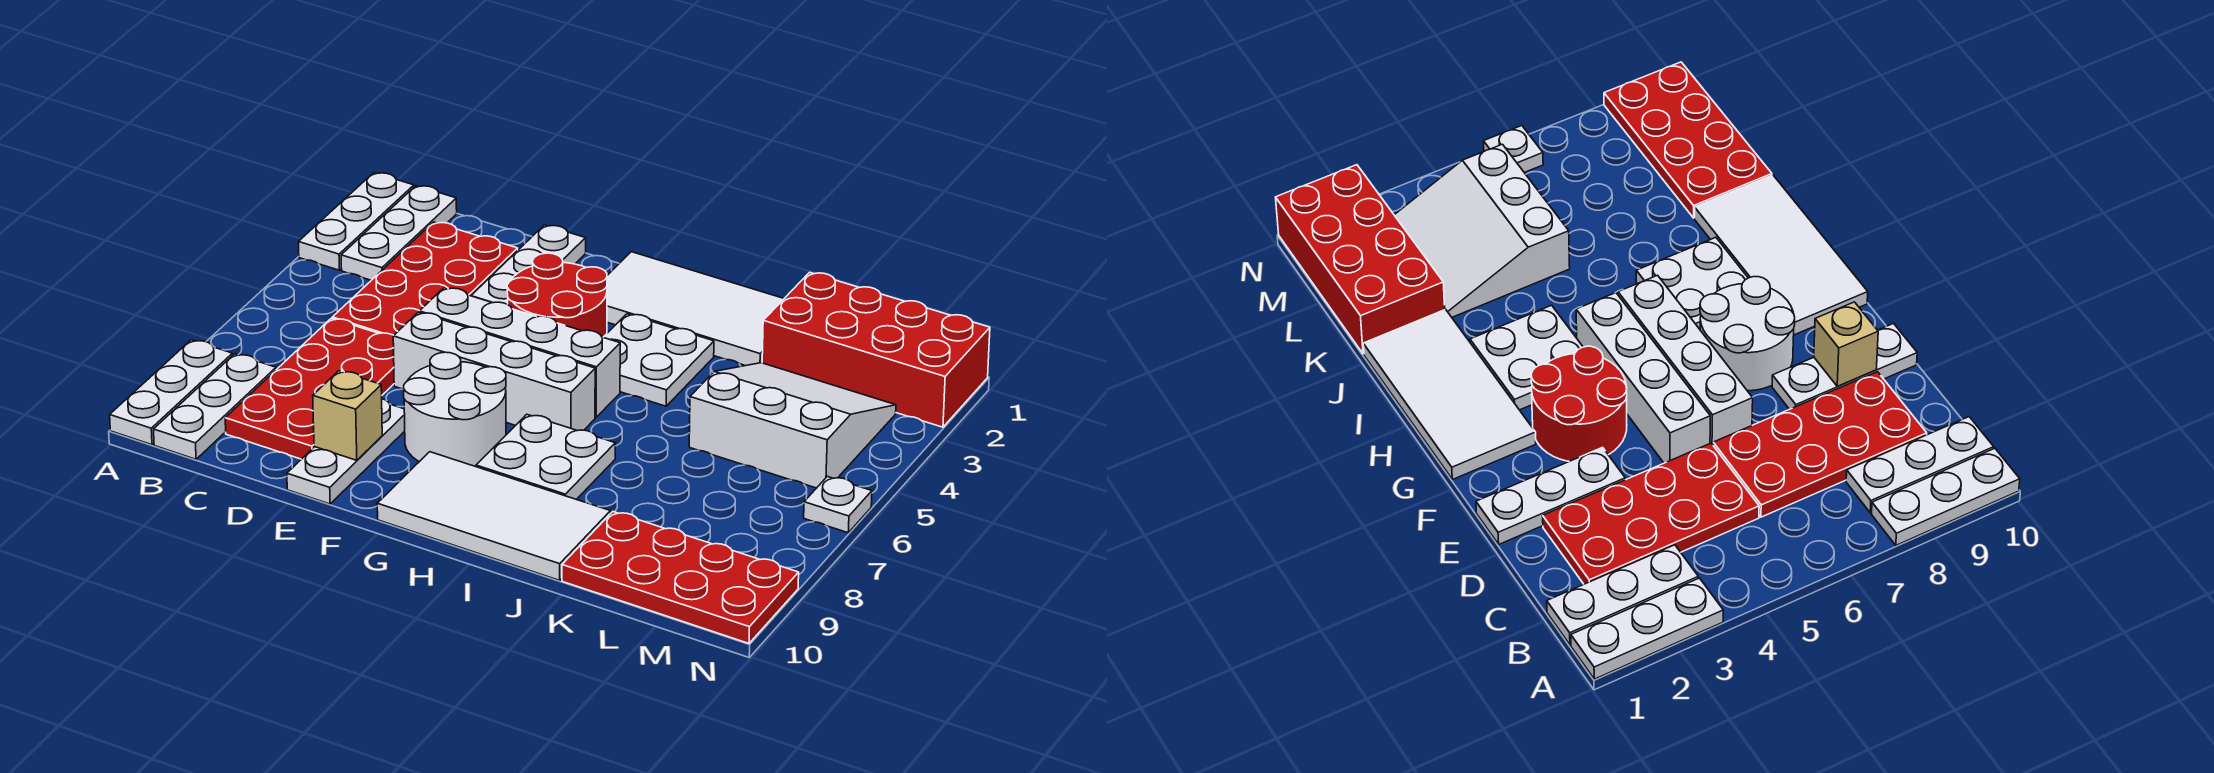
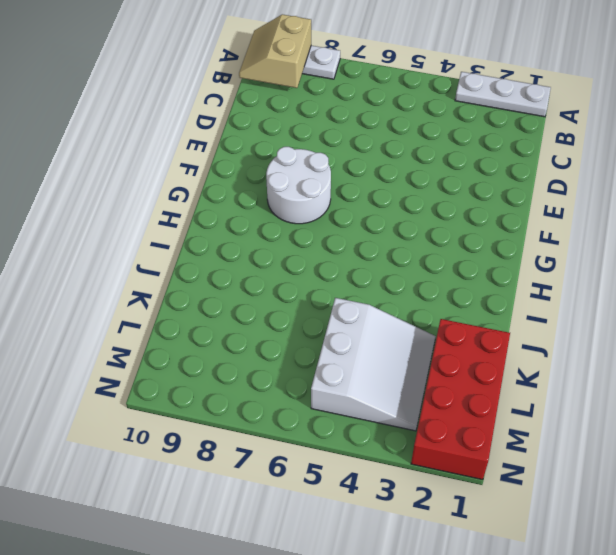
tan slope A9:B10 level 2 top 9 -> none
none -> white plate B1:B3 level 1
none -> white plate B8:B10 level 1
none -> red plate C2:D5 level 1

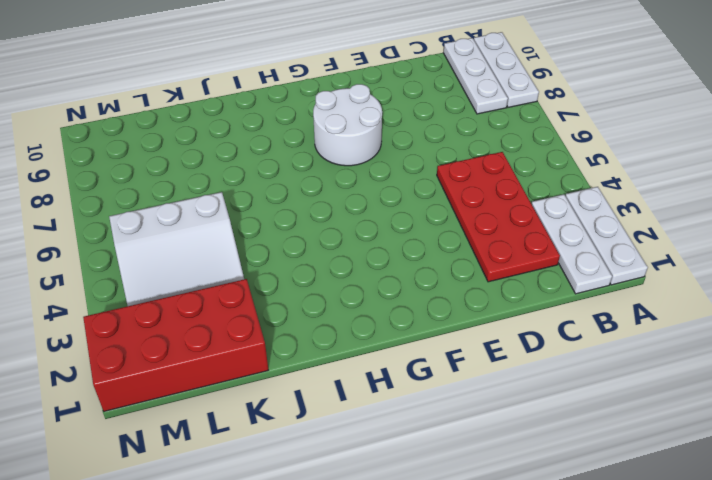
none -> red plate C6:D9 level 1
none -> white plate E1:E3 level 1
none -> white brick E5:H5 level 1

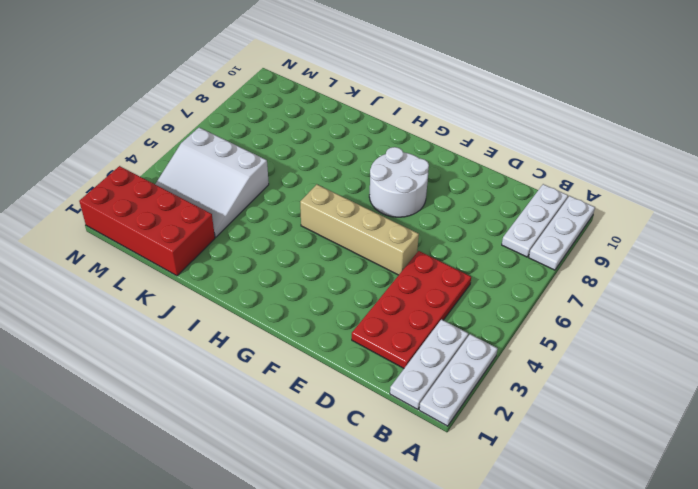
tan brick E5:H5 level 1 -> white brick E5:H5 level 1
none -> red plate C6:D9 level 1
none -> white plate E1:E3 level 1
none -> white brick E6:H6 level 1

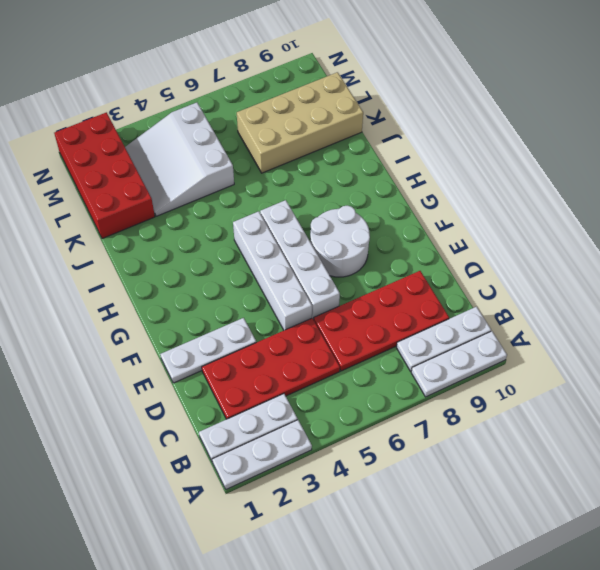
tan brick K7:L10 level 1 -> red plate K9:N10 level 1
none -> white plate E8:E10 level 1
none -> red round brick F3:G4 level 1
none -> white tile G1:J2 level 1

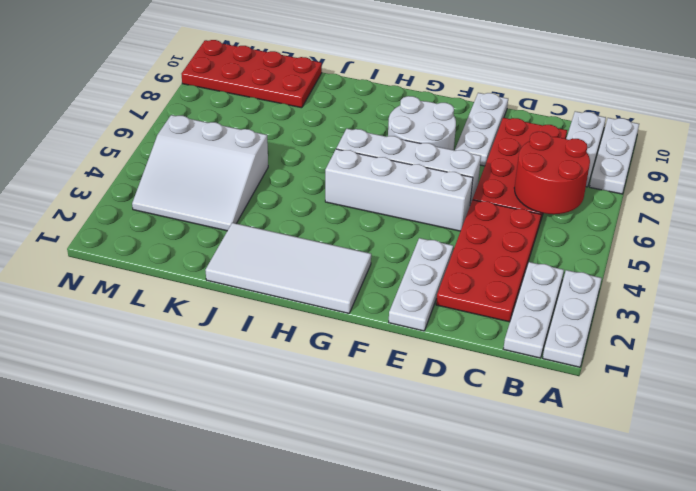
red round brick B6:C7 level 2 -> red round brick F3:G4 level 1
none -> white tile G9:J10 level 1
none -> white plate H3:I4 level 1
none -> white plate H7:I8 level 1

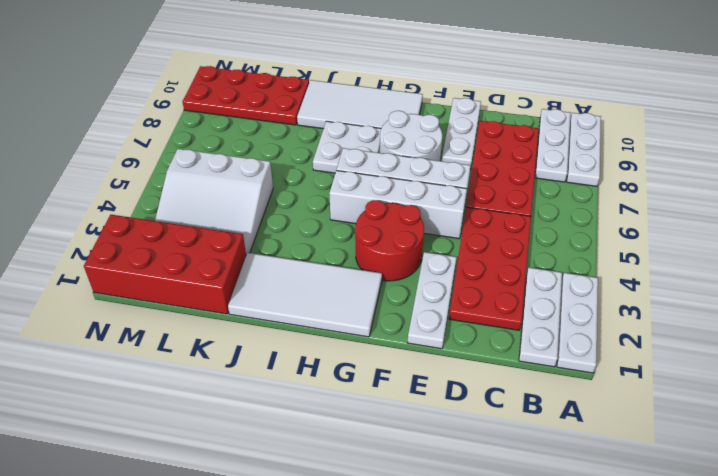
none -> white plate H3:I4 level 1
none -> white plate N6 level 1
none -> tan brick E9 level 2

